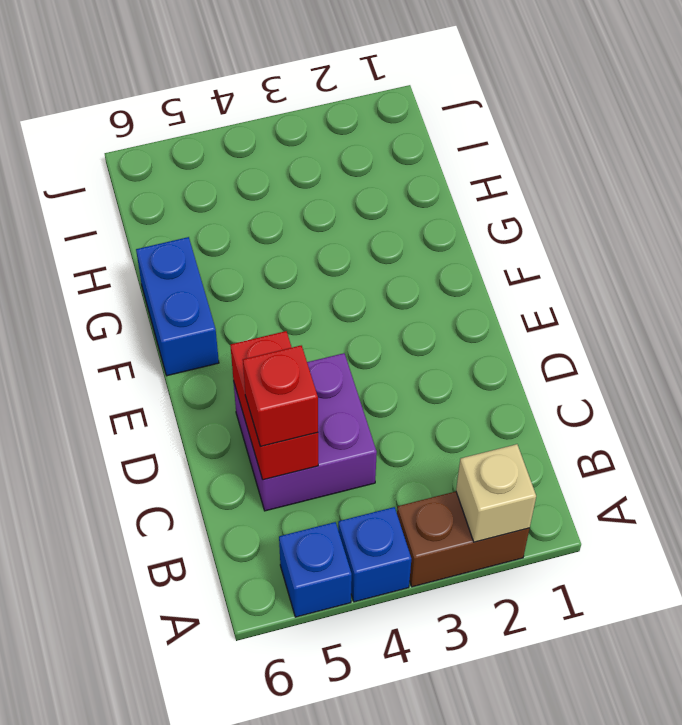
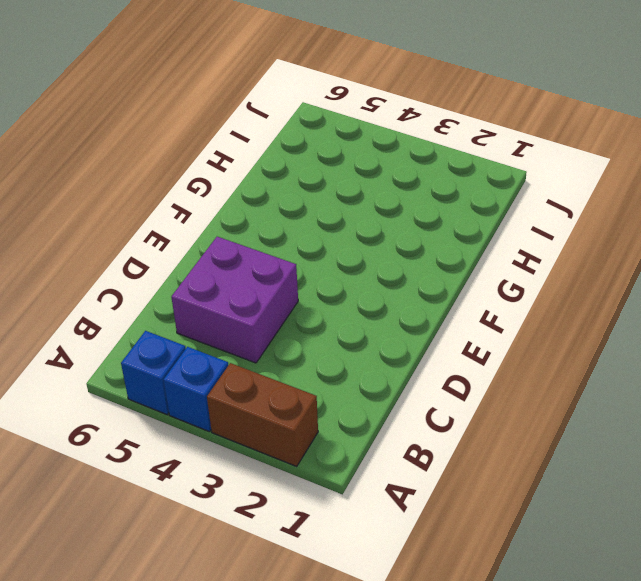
none -> blue brick F6:G6 level 1
none -> tan brick A2 level 2

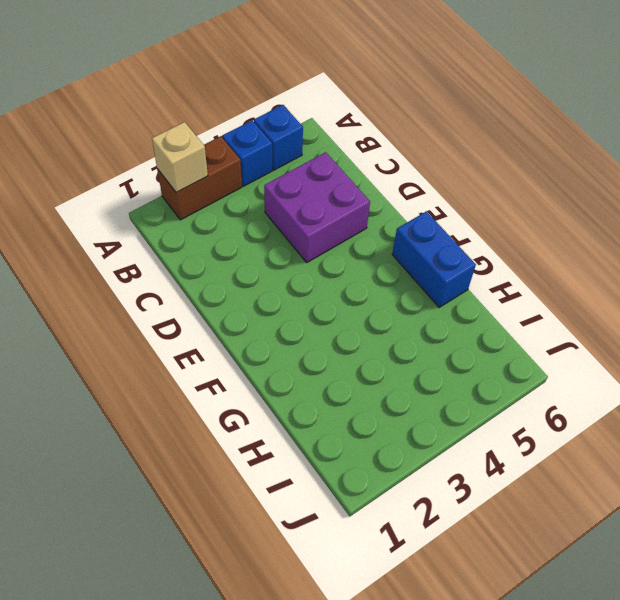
none -> red brick C5:D5 level 2
none -> red brick C5 level 3

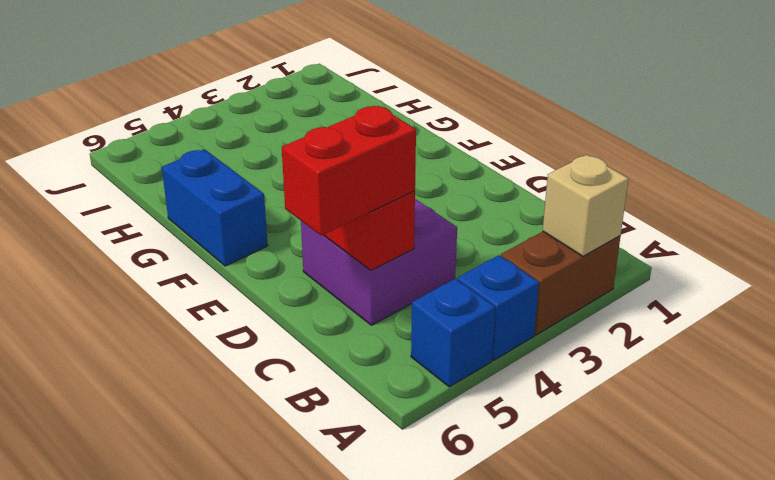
red brick C5:C6 level 3 -> red brick C5 level 3

